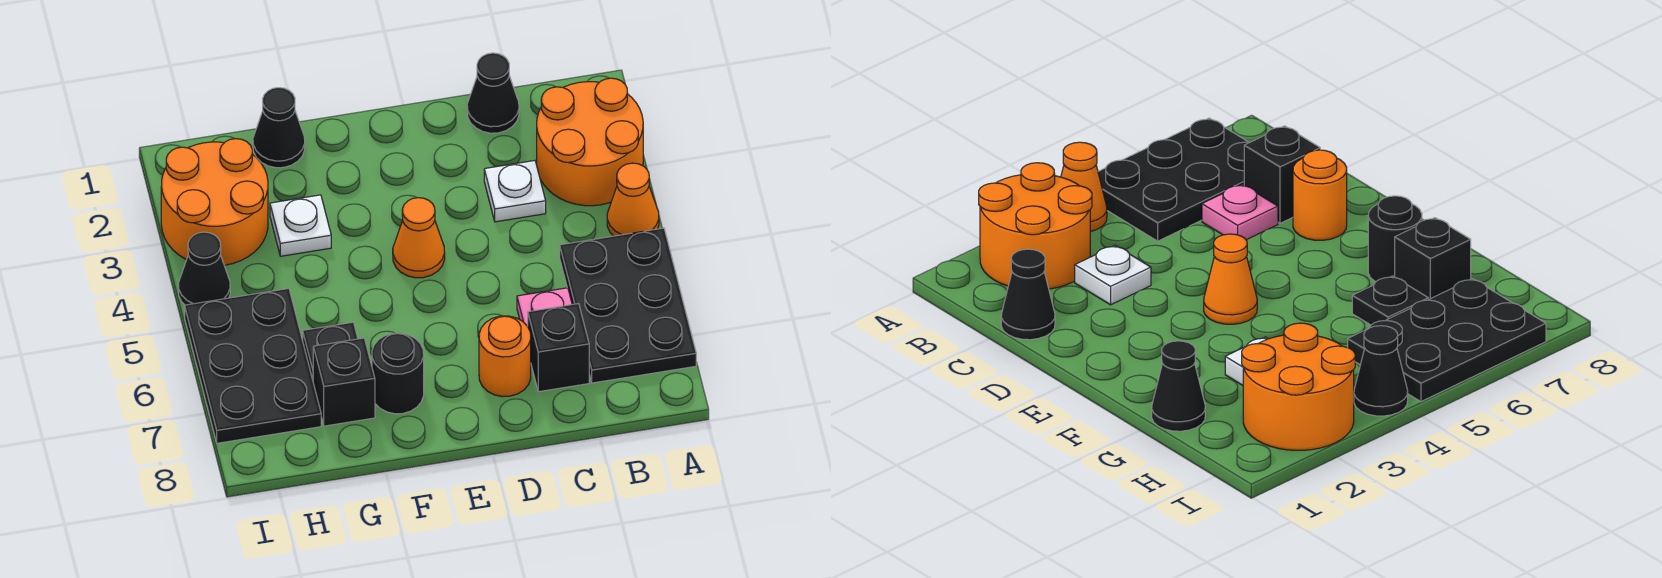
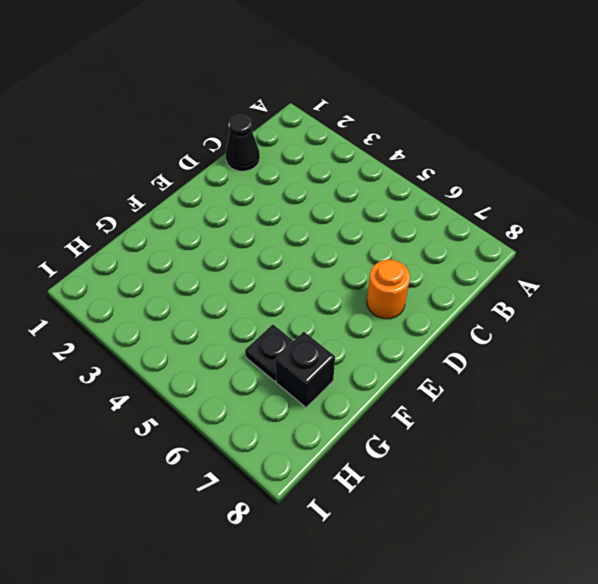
none -> orange round brick A2:B3 level 1
none -> orange cone A4 level 1
none -> black plate A5:B7 level 1

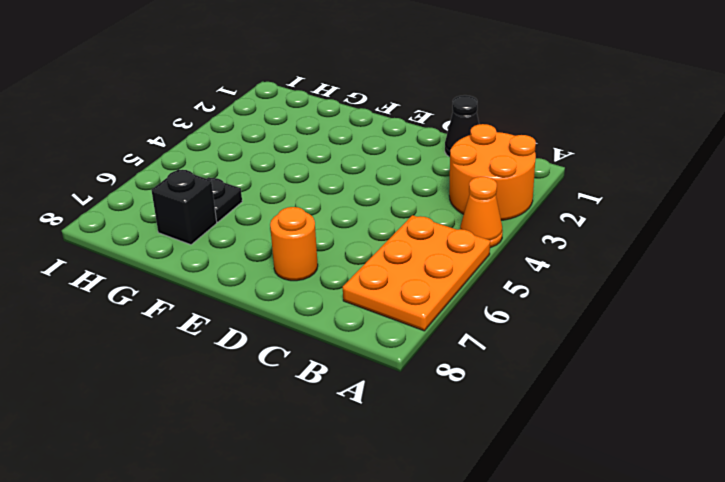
orange plate A5:B7 level 1 -> black plate A5:B7 level 1
none -> white plate C3 level 1
none -> pink plate C6 level 1
none -> black brick C7 level 1

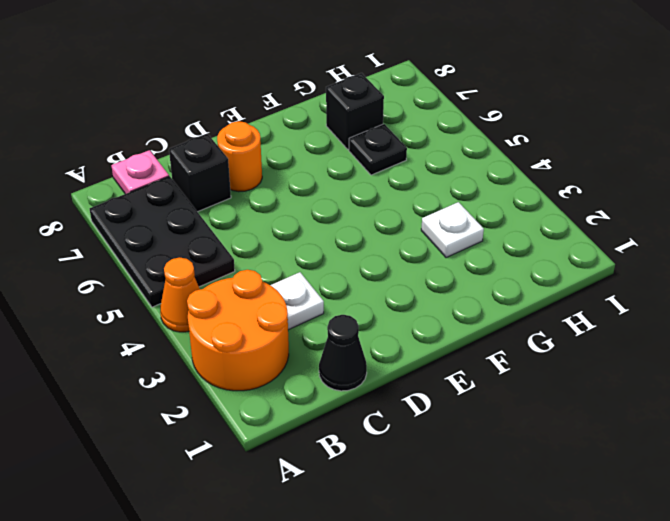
pink plate B8 level 1 -> pink plate C6 level 1
none -> orange cone E4 level 1
none -> black round brick F7 level 1
none -> black cone G1 level 1

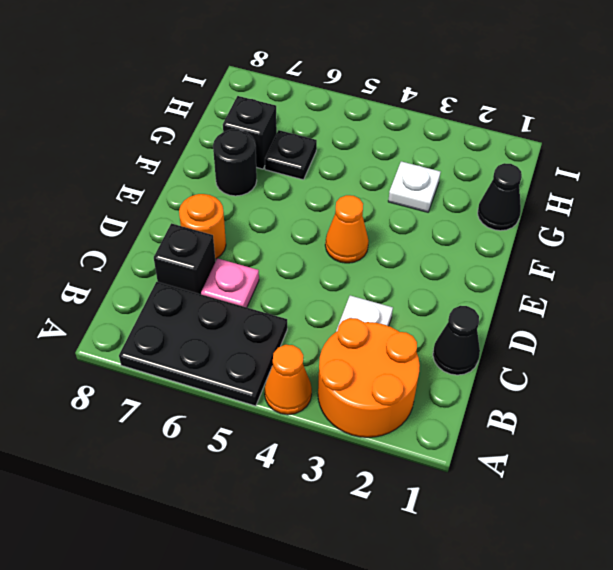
none -> orange round brick H2:I3 level 1
none -> black plate H5:I7 level 1
none -> black cone I4 level 1

